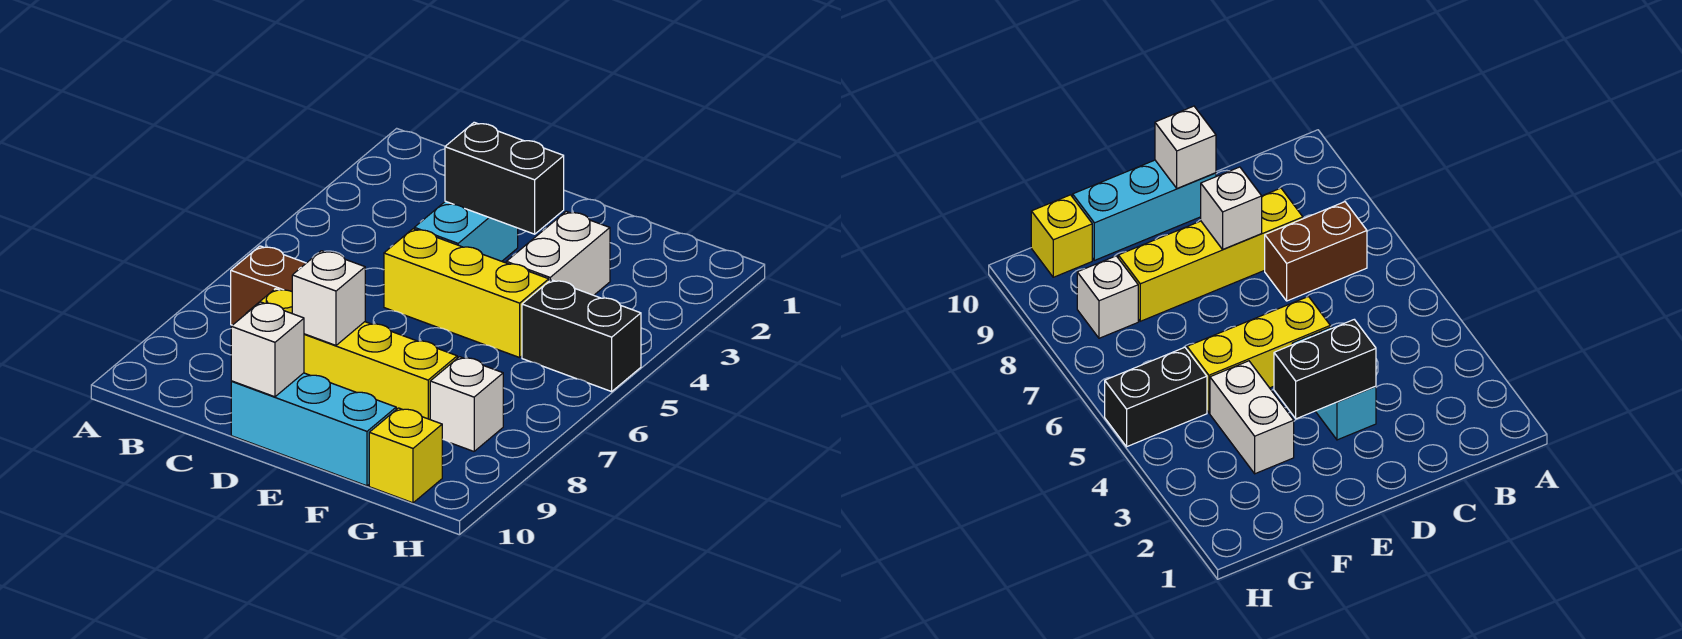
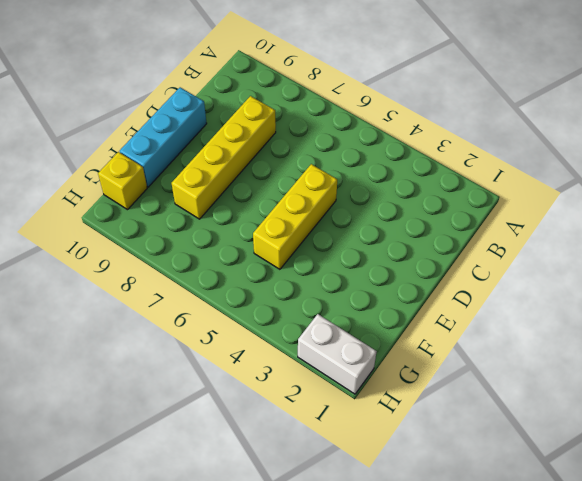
white brick H1:H2 level 1 -> white brick F3:F4 level 1
none -> brown brick B7:C7 level 1
none -> cyan brick D3:D4 level 1
none -> black brick G5:H5 level 1

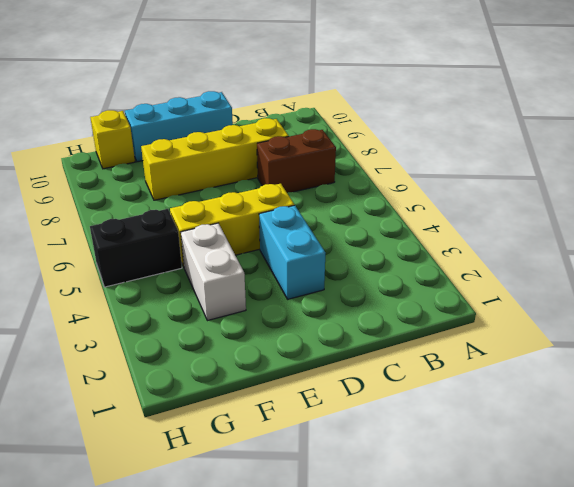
none -> white brick G8 level 1
none -> black brick D3:E3 level 2
none -> white brick D8 level 2

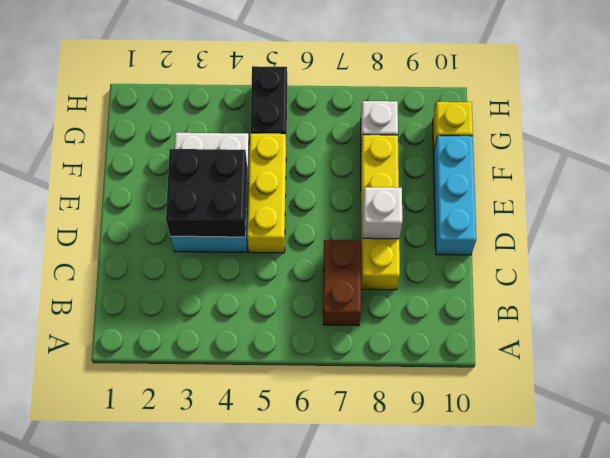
black brick D3:E4 level 2 -> black brick D3:E3 level 2
none -> white brick D10 level 2

